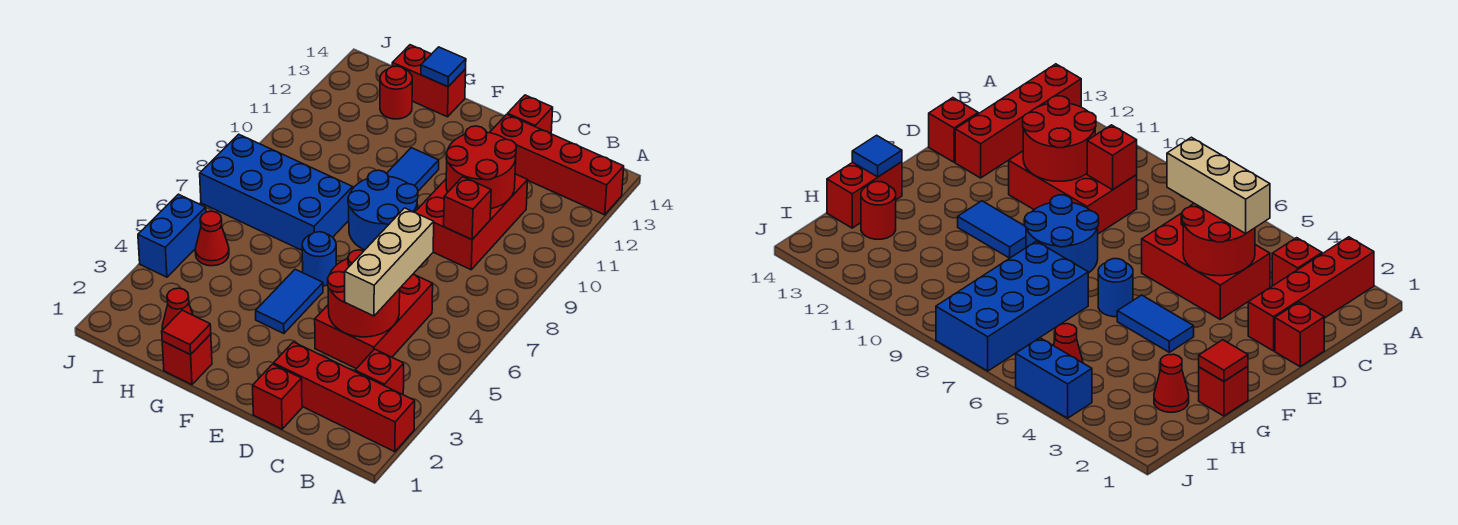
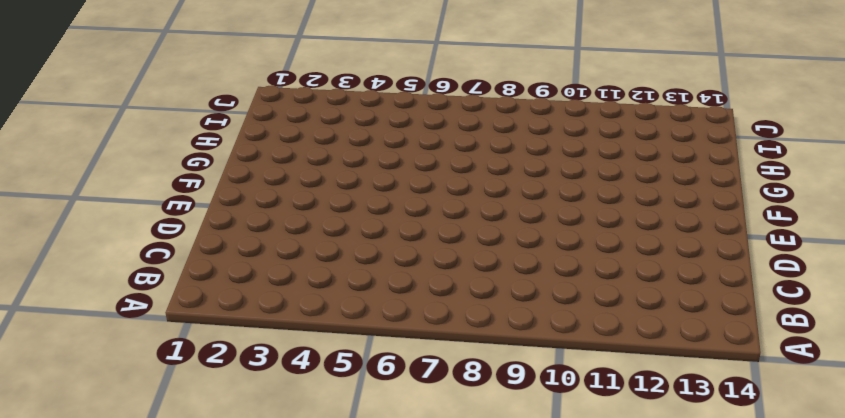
none -> red brick A2:D2 level 1
none -> red brick A13:D13 level 1
none -> red brick B3 level 1

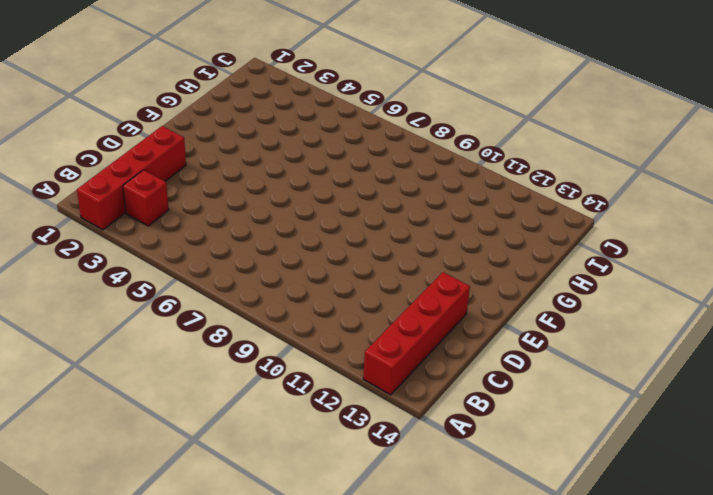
none -> red brick C4:D6 level 1
none -> red brick C9:D11 level 1
none -> red brick D1 level 1

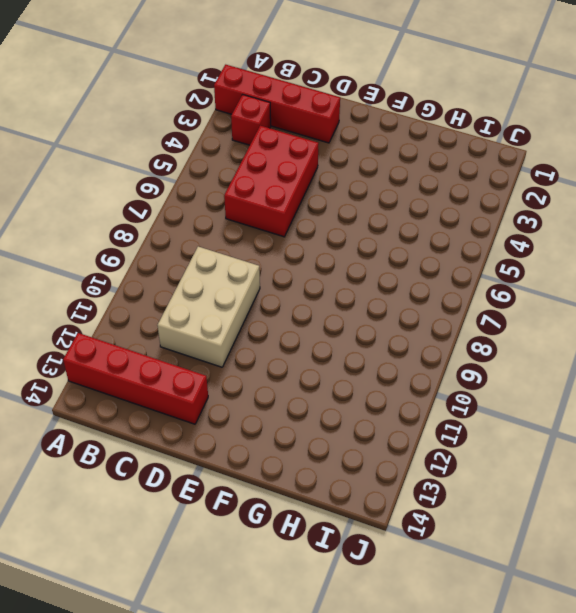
tan brick C9:D11 level 1 -> red brick C9:D11 level 1
none -> red brick D1 level 1
none -> red brick D14 level 1
none -> blue round brick E8:F9 level 1

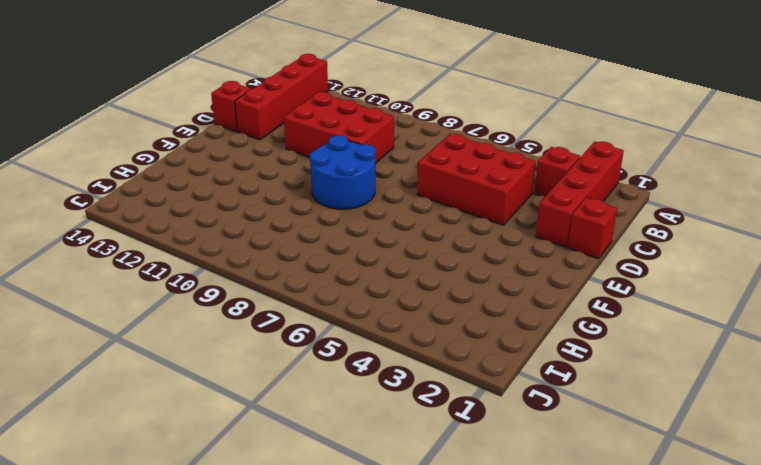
none -> blue tile F4:F5 level 1
none -> blue round brick F6 level 1
none -> blue tile F10:F11 level 1

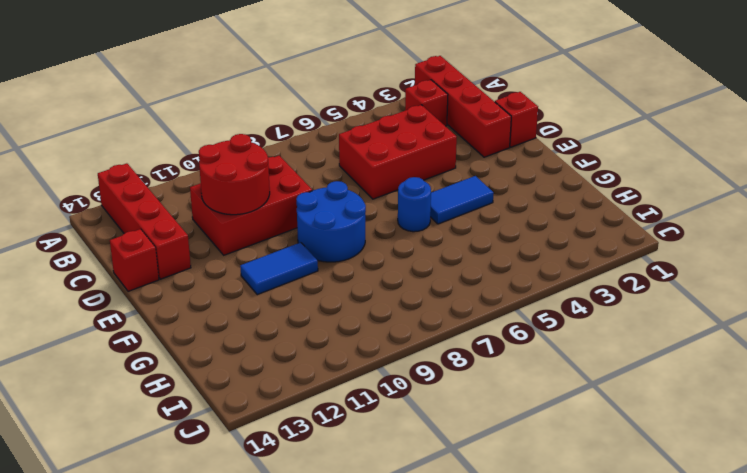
none -> red brick G1 level 1
none -> blue brick G7:J8 level 1
none -> red brick G14:H14 level 1

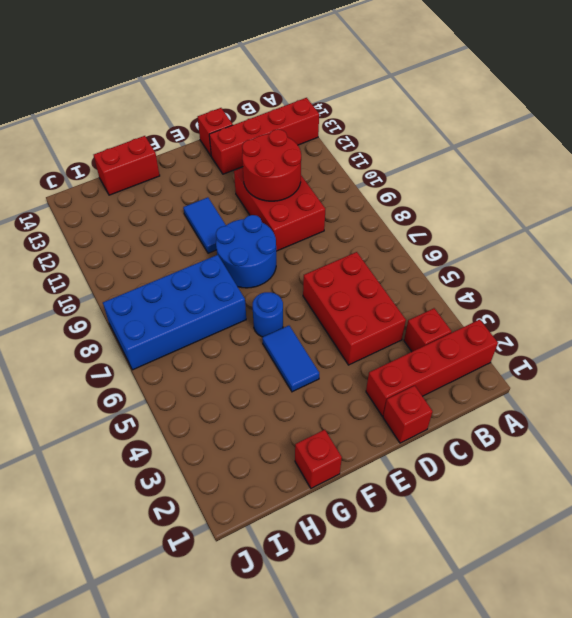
none -> red cone H2 level 1
none -> red round brick H13 level 1
none -> red cone I5 level 1

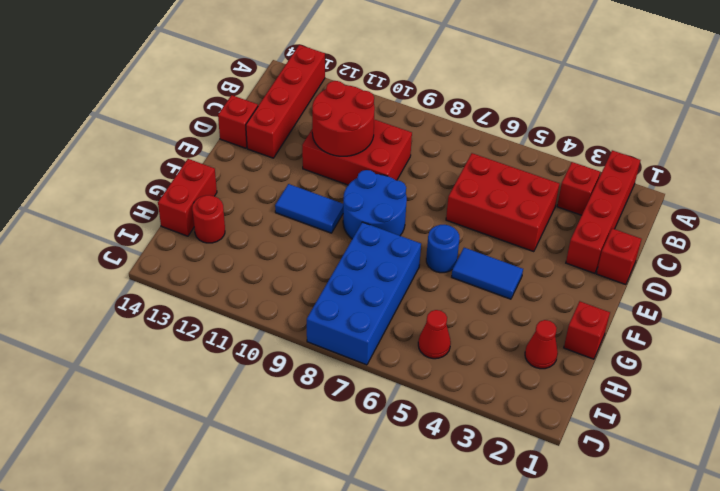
none -> blue brick J4:J5 level 1
none -> red round brick C4:D5 level 2
none -> red brick C9 level 2

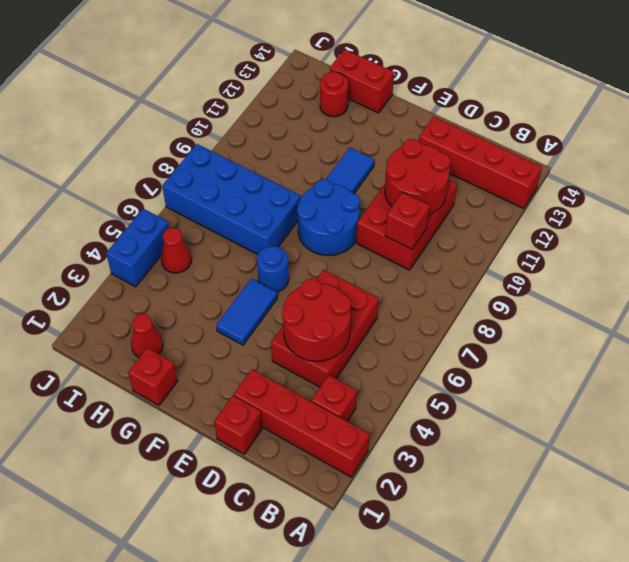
none -> red brick D14 level 1
none -> red tile G1 level 2
none -> blue tile G14 level 2

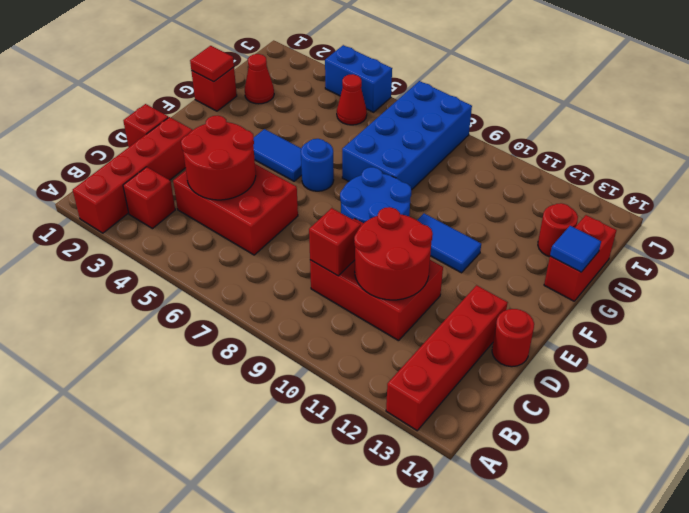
red round brick D14 level 1 -> red brick D14 level 1
none -> tan brick C4:C6 level 3

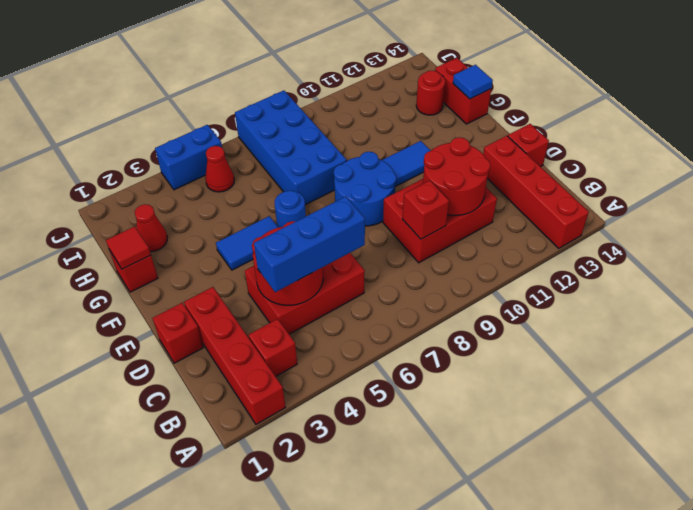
blue brick C4:C6 level 3 -> tan brick C4:C6 level 3

